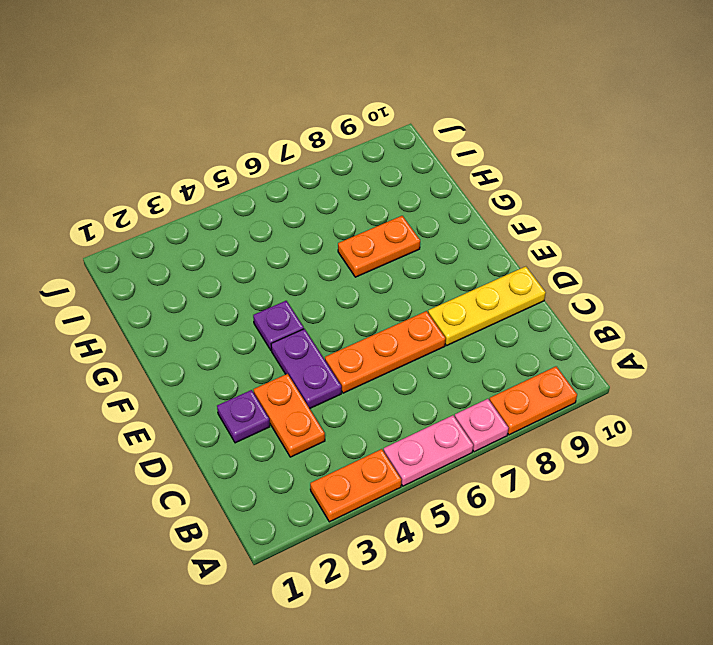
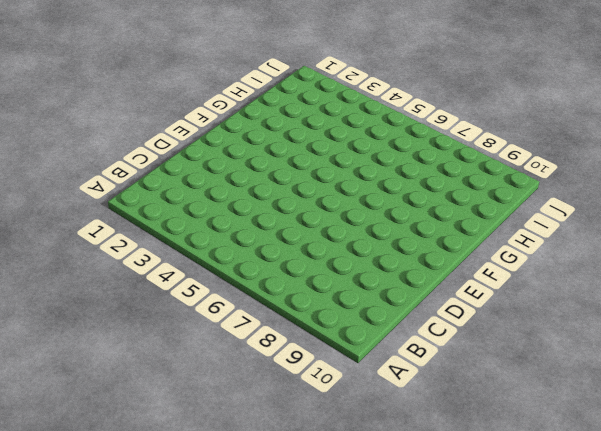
none -> orange plate A3:A4 level 1
none -> pink plate A5:A6 level 1

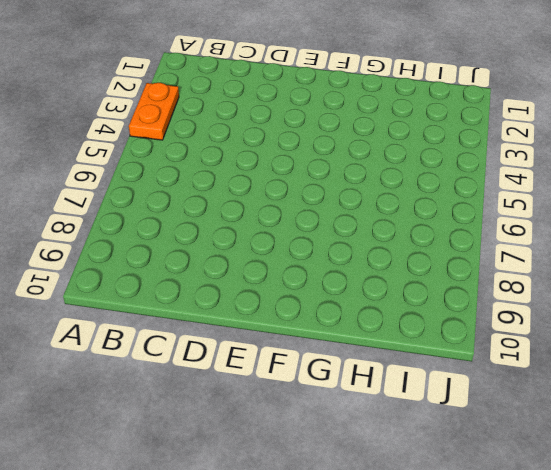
none -> pink plate A5:A6 level 1
none -> pink plate A7 level 1

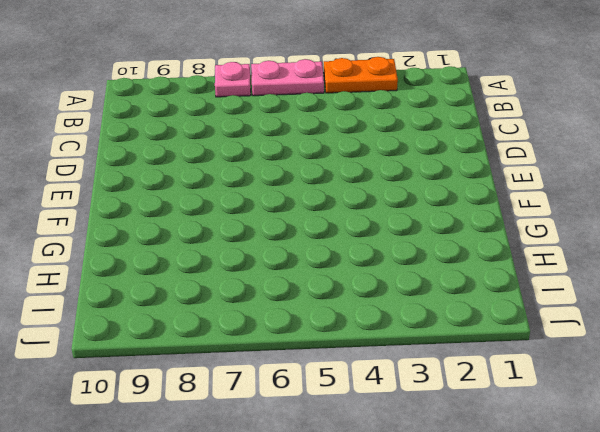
none -> orange plate A8:A9 level 1
none -> orange plate C3:D3 level 1

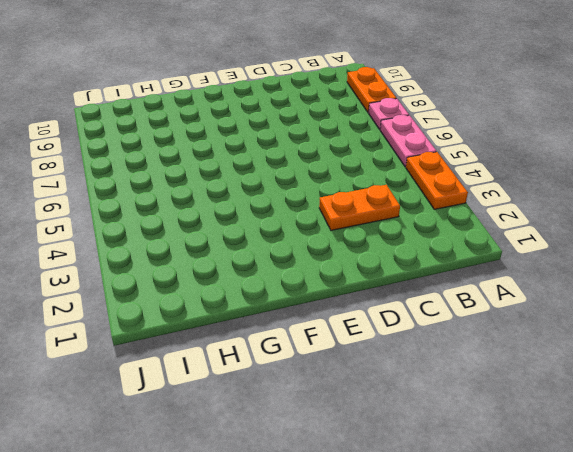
none -> purple plate D2 level 1
none -> purple plate D4:E4 level 1

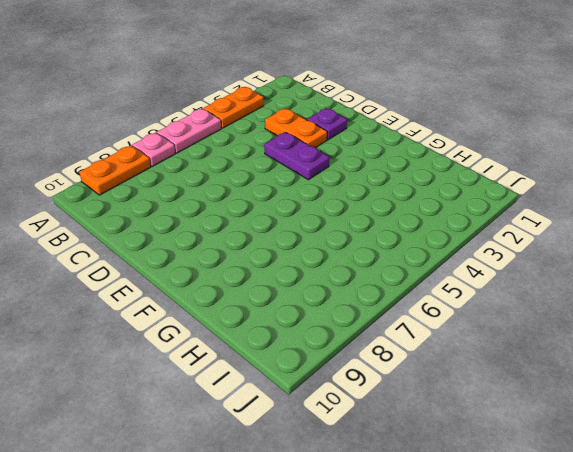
none -> orange plate D5:D7 level 1
none -> yellow plate D8:D10 level 1

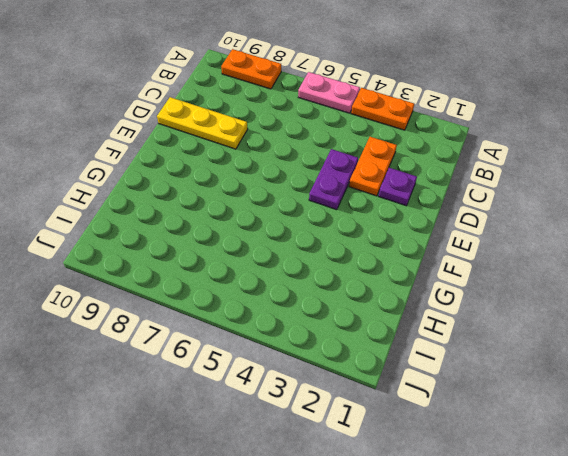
none -> pink plate A7 level 1
none -> orange plate D5:D7 level 1

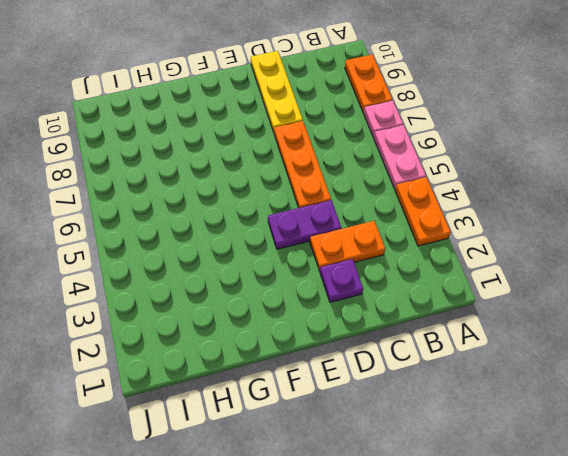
none -> purple plate F4 level 1
none -> orange plate G7:G8 level 1

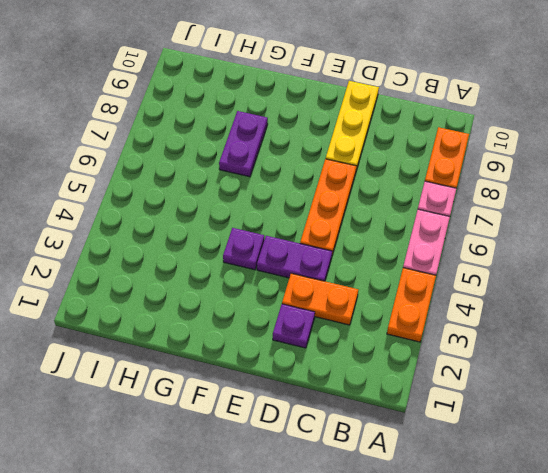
purple plate G7:G8 level 1 -> orange plate G7:G8 level 1

